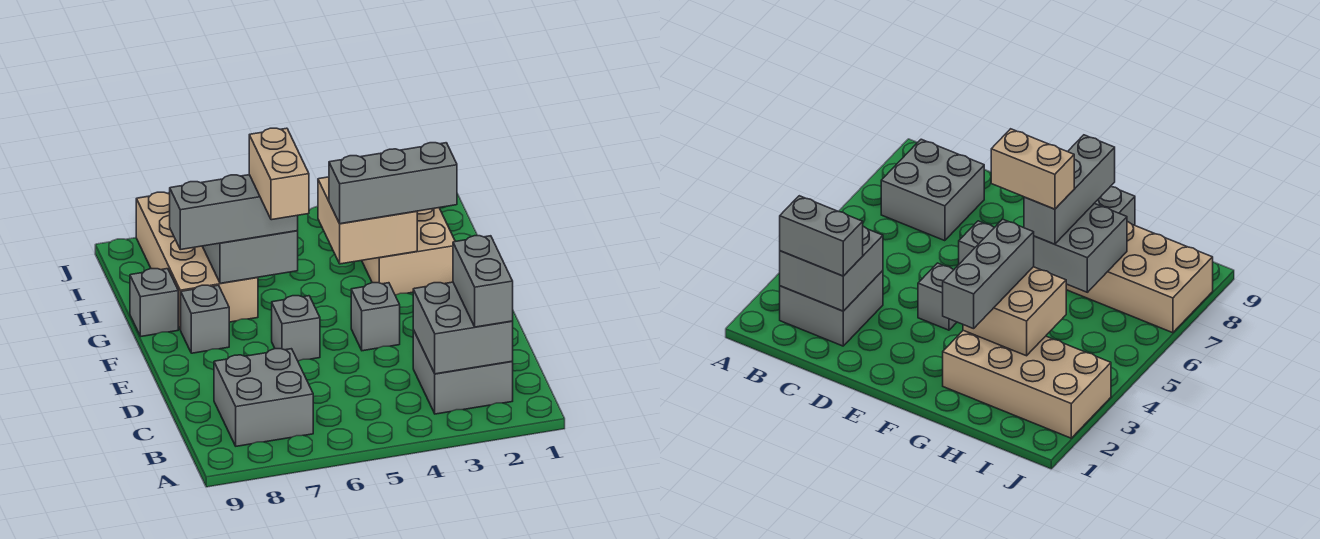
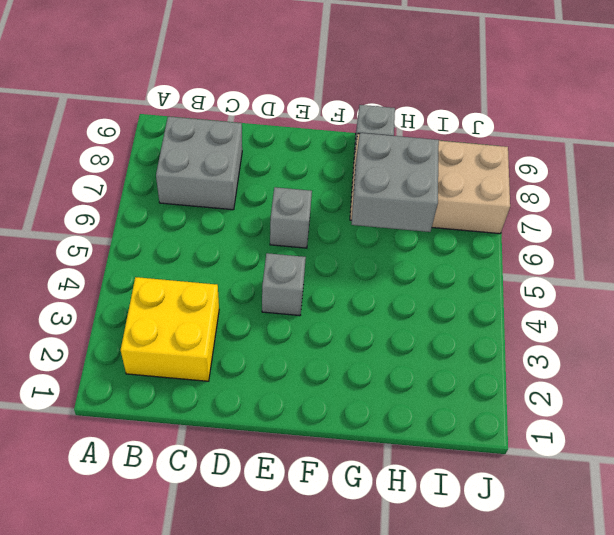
yellow brick B2:C3 level 1 -> grey brick B2:C3 level 1
none -> grey brick F8 level 1
none -> tan brick G2:J3 level 1
none -> grey brick B2:C3 level 2

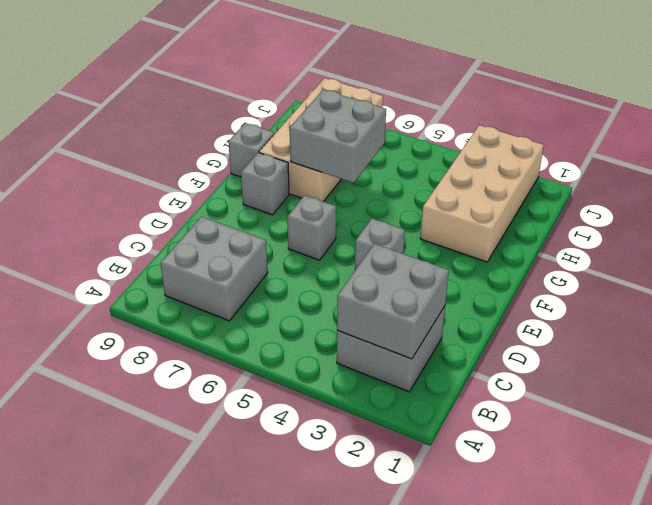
none -> tan brick G3:H4 level 2
none -> grey brick B2:C2 level 3
none -> grey brick G2:G4 level 3

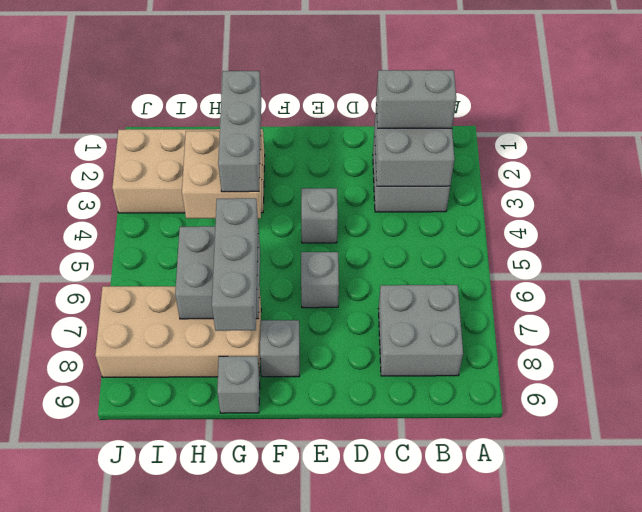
none -> tan brick F6:G6 level 4

